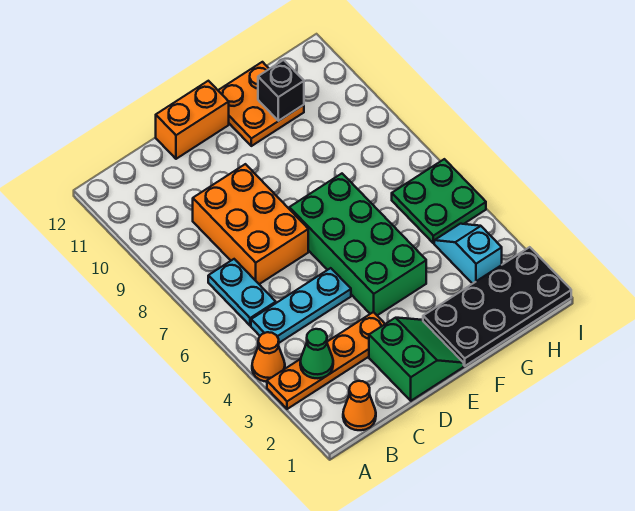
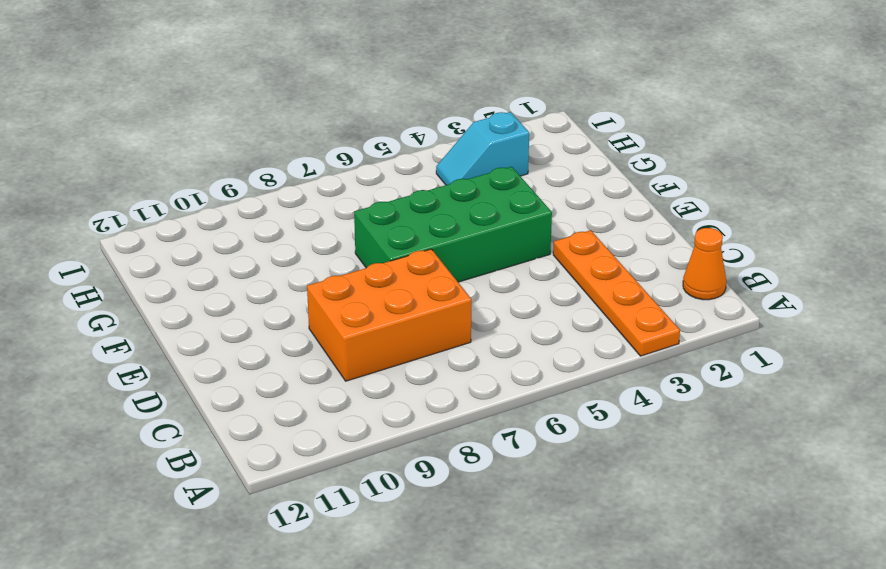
none -> orange cone A4 level 1
none -> cyan plate B5:D5 level 1
none -> cyan plate B6:B7 level 1

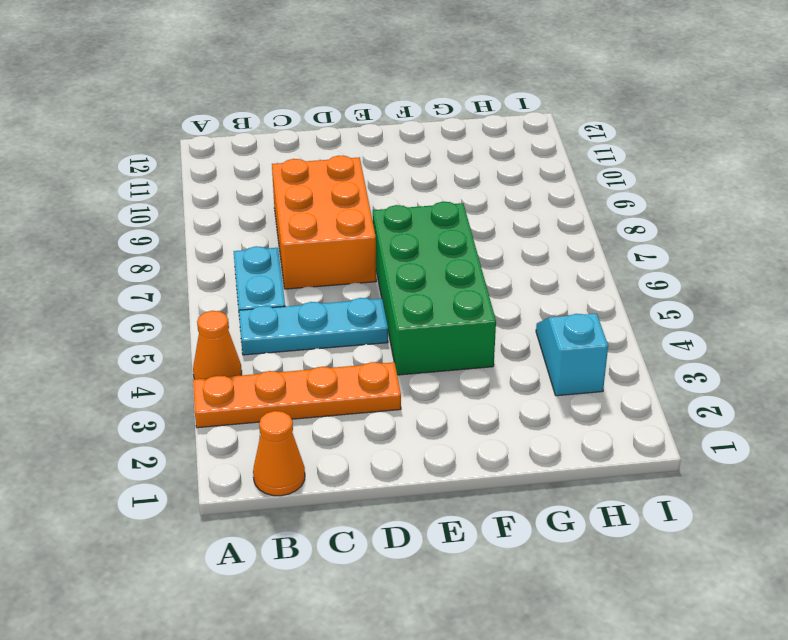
none -> green slope D1:E2 level 1 top D
none -> orange brick D12:E12 level 1
none -> black plate F1:I2 level 1

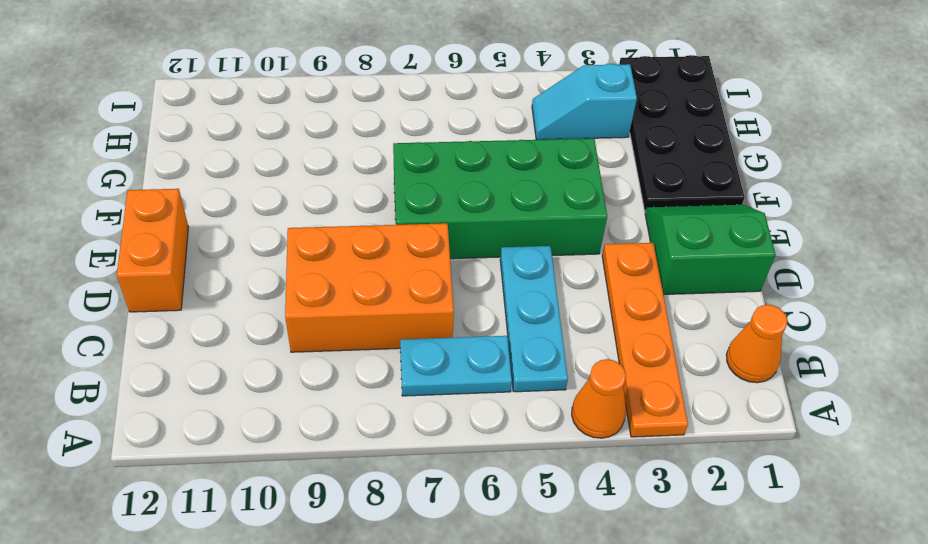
none -> orange plate F11:G12 level 1
none -> green plate H5:I6 level 1
none -> green cone B3 level 2

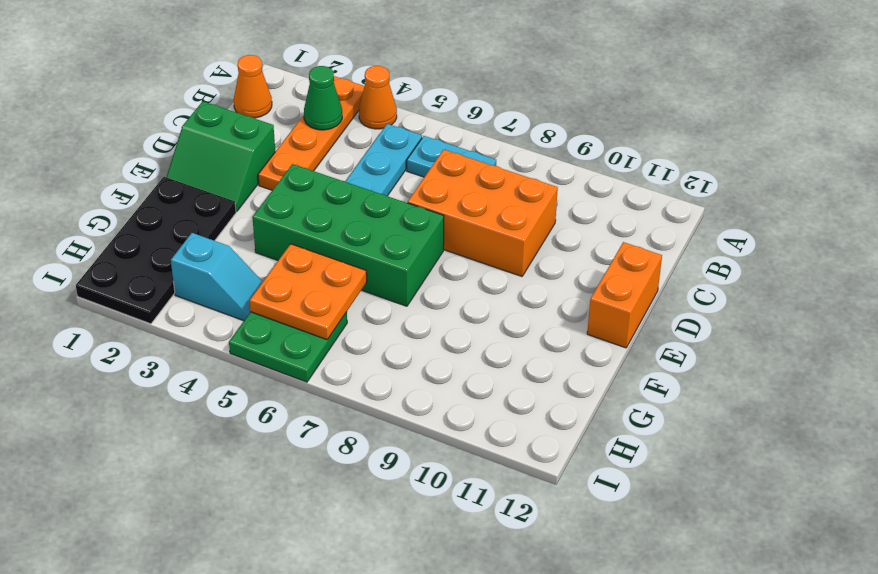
orange plate G5:H6 level 2 -> orange plate F11:G12 level 1
none -> black brick G11 level 2

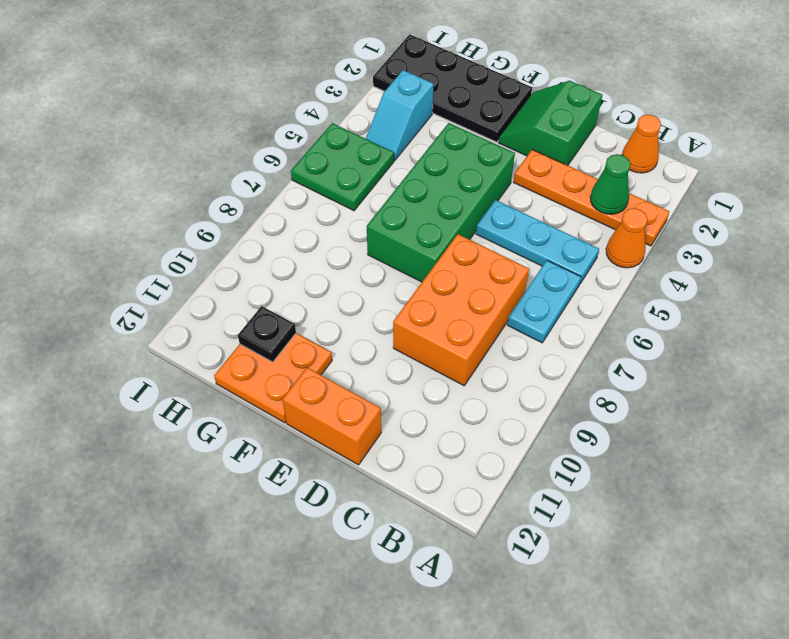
black plate G11 level 2 -> black brick G11 level 2

